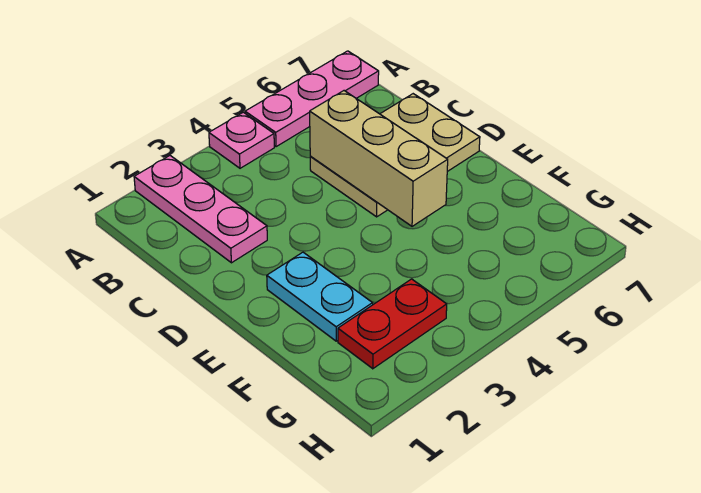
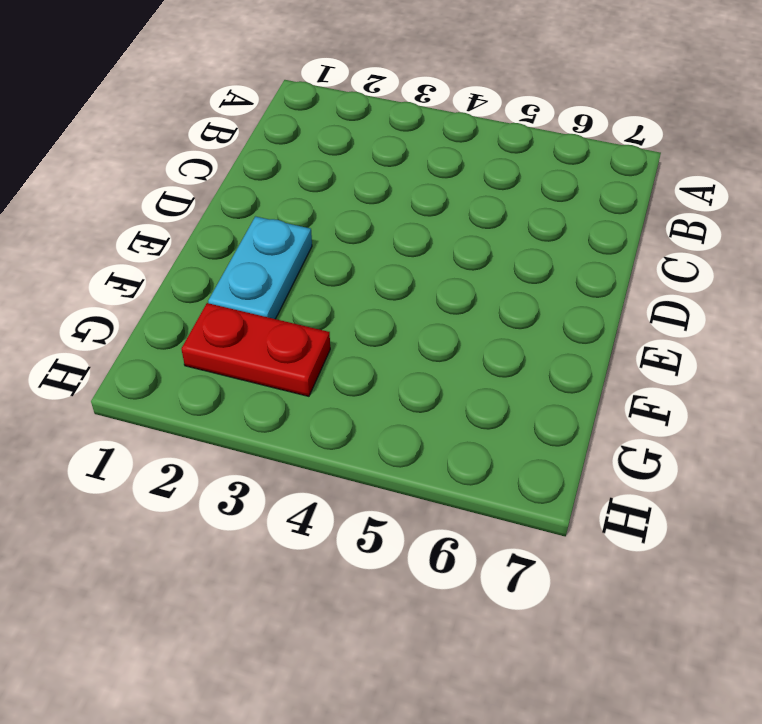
none -> pink plate A2:C2 level 1
none -> pink plate A4 level 1

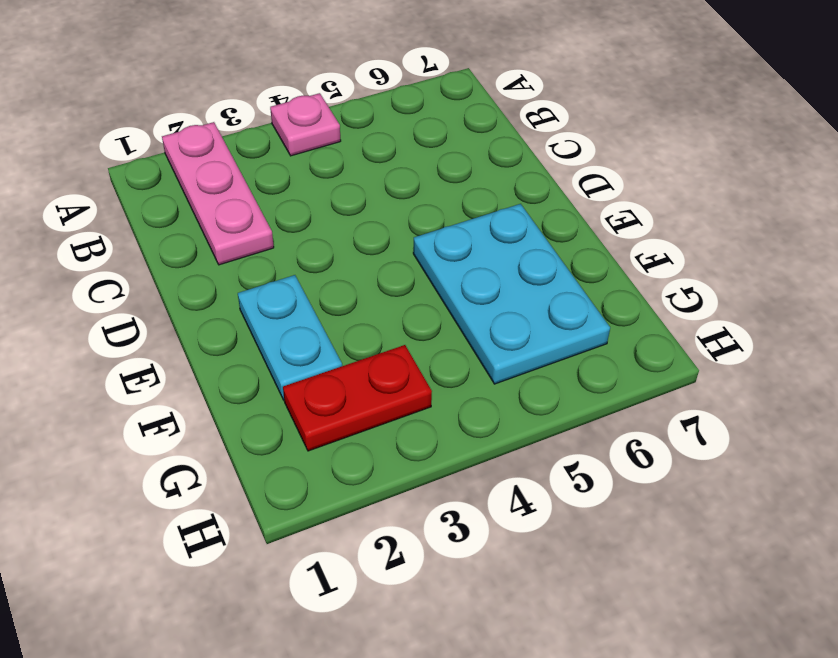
cyan plate E5:G6 level 1 -> none
none -> pink plate A5:A7 level 1
none -> tan plate C5:D7 level 1

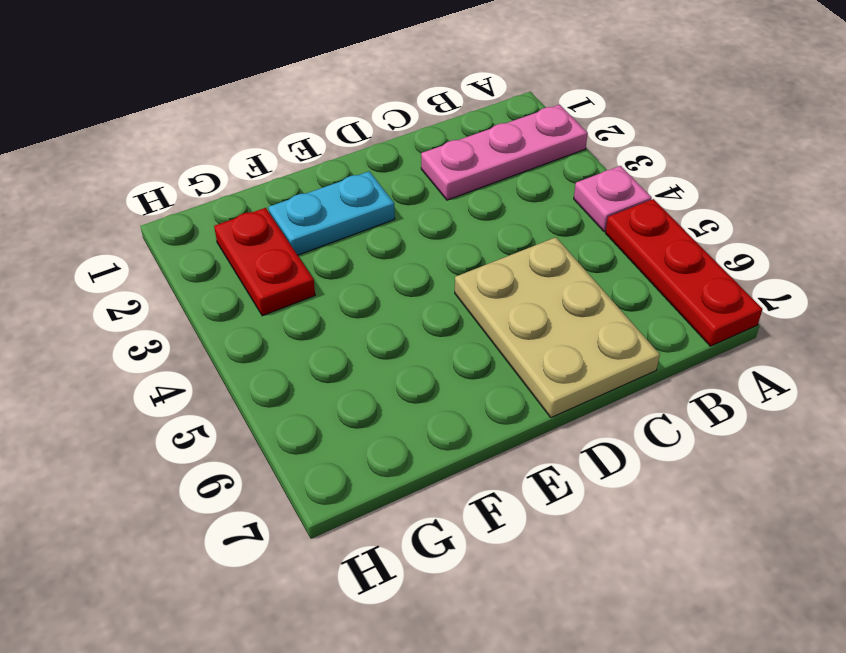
red plate A5:A7 level 1 -> pink plate A5:A7 level 1
none -> tan brick C5:E5 level 2

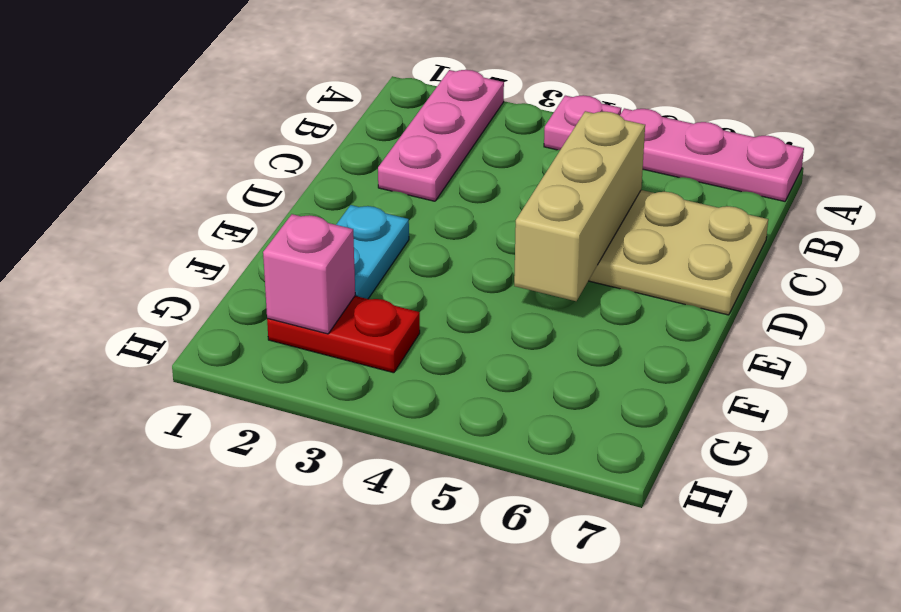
pink brick G2 level 2 -> none

